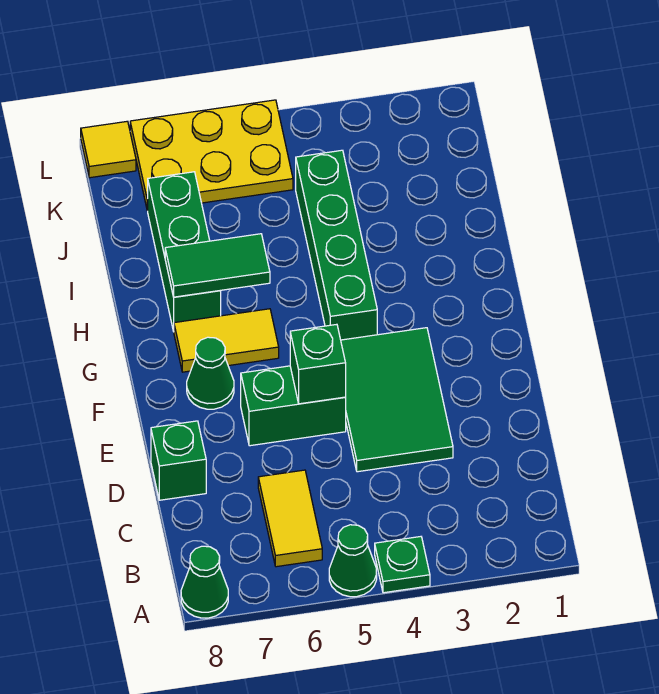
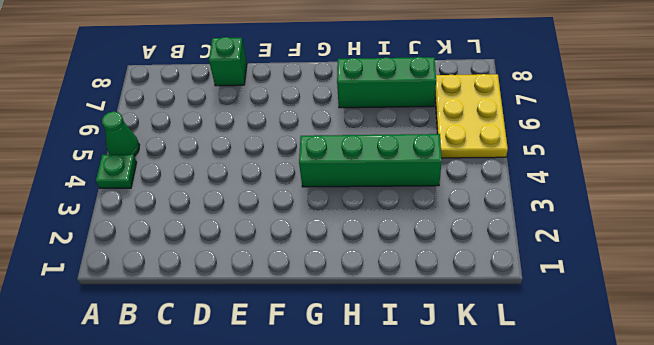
none -> green cone A8 level 1
none -> yellow tile B6:C6 level 1
none -> green tile D3:F4 level 1

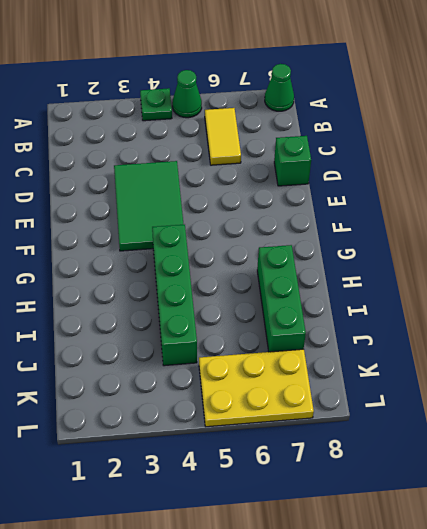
none -> green brick E5:E6 level 1
none -> green cone F7 level 1
none -> yellow tile G6:G7 level 1

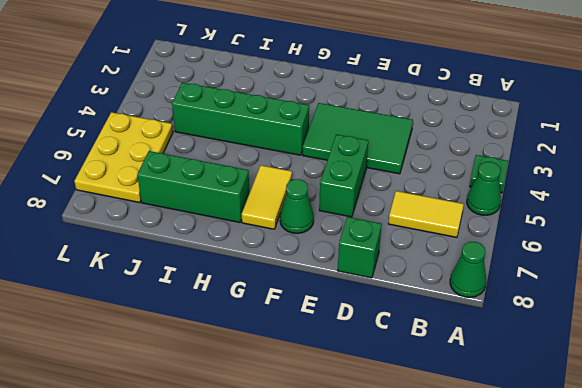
none -> yellow tile L8 level 1
none -> green brick E5 level 2
none -> green tile H6:H7 level 2

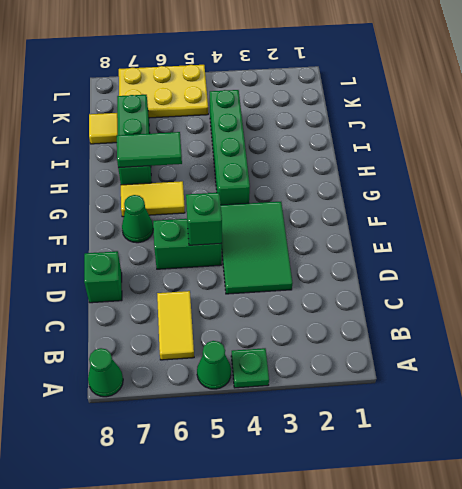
yellow tile J8 level 1 -> yellow tile L8 level 1

